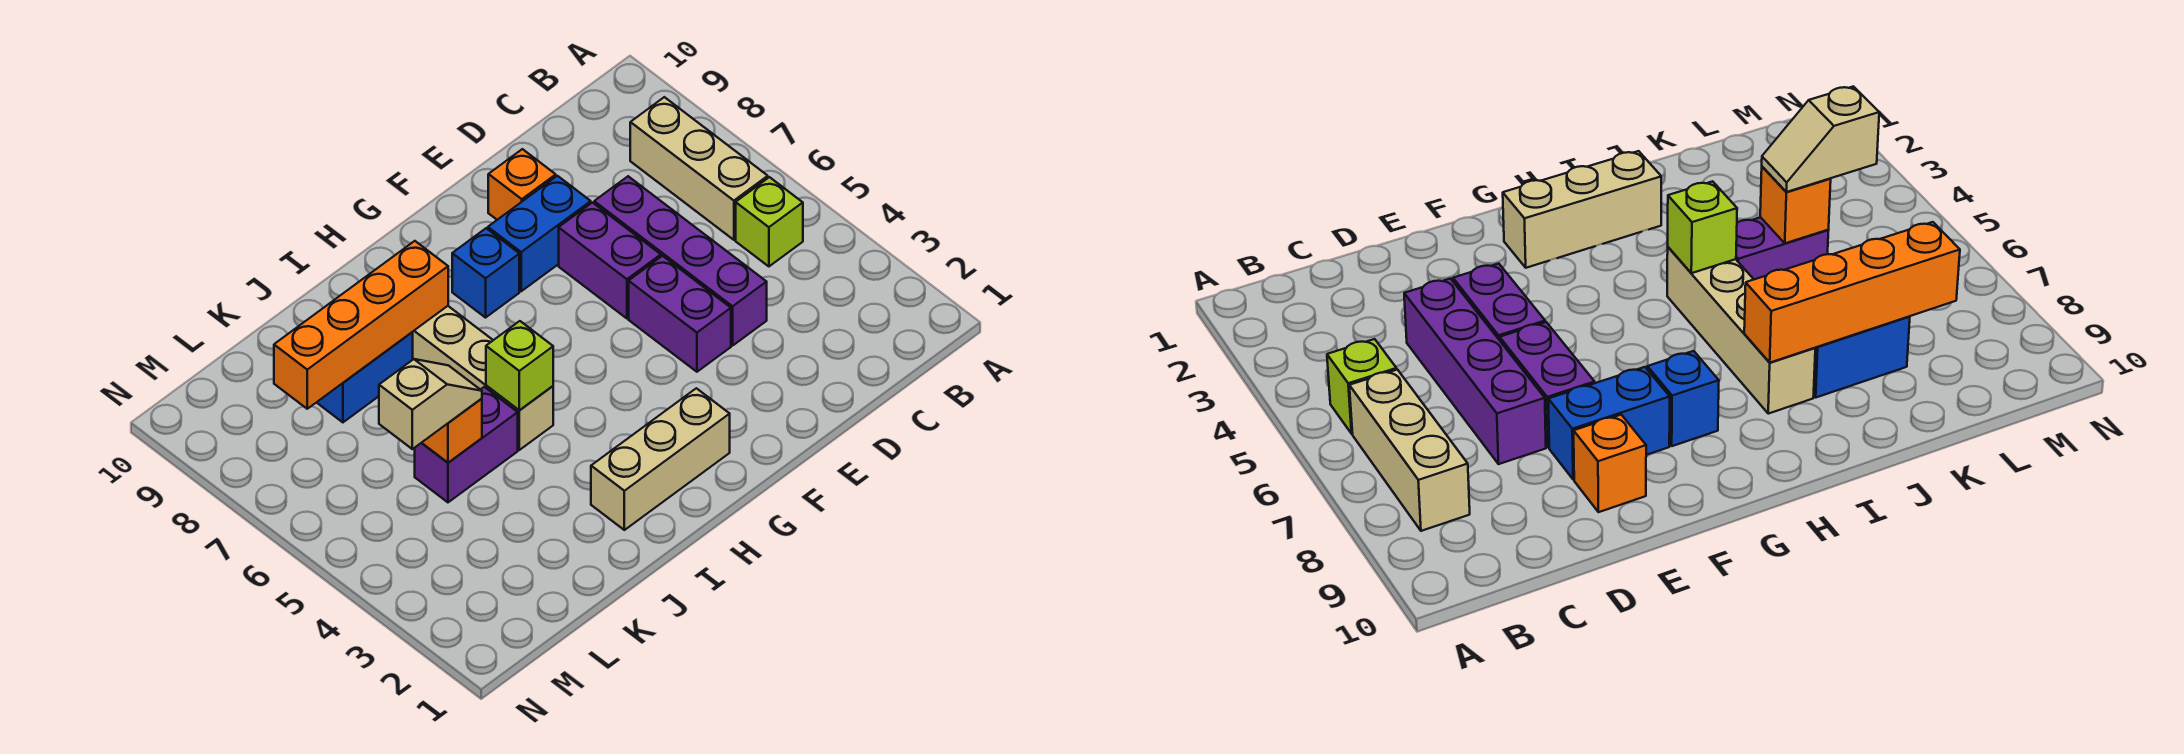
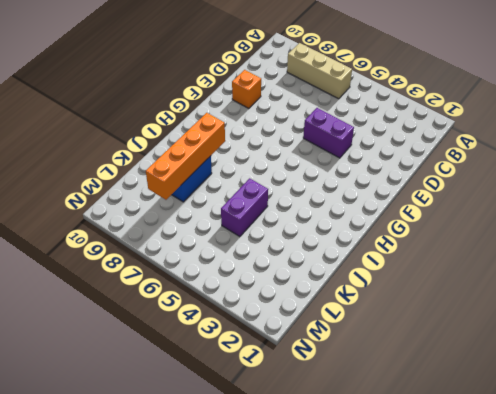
none -> lime brick B5 level 1
none -> purple brick D4:D7 level 1
none -> purple brick E6:E7 level 1

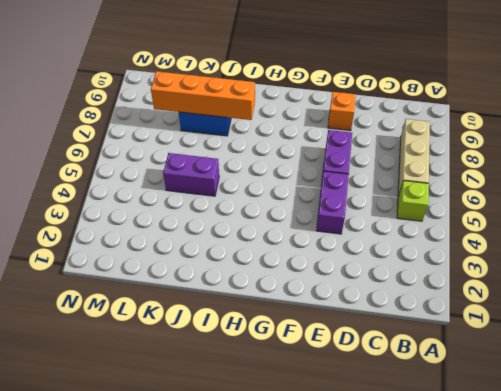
none -> purple brick D4:D7 level 1
none -> blue brick E8:F8 level 1
none -> tan brick G2:I2 level 1

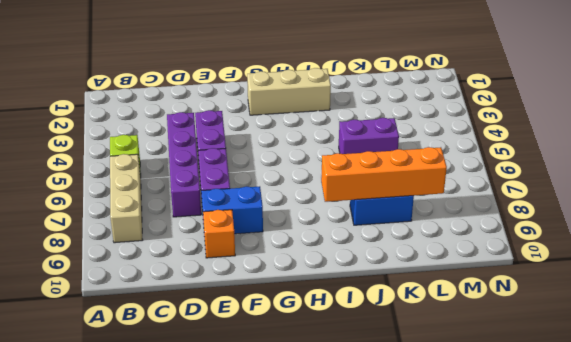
none -> blue brick G8 level 1
none -> tan brick I5:I8 level 1
none -> lime brick I5 level 2

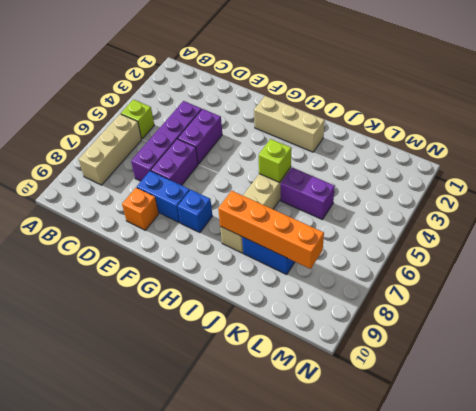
none -> orange brick K5 level 2
none -> tan slope K5:L5 level 3 top L

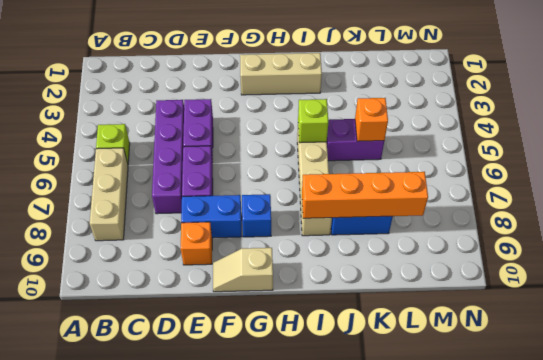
tan slope F10:G10 level 1 top G -> tan slope K5:L5 level 3 top L

